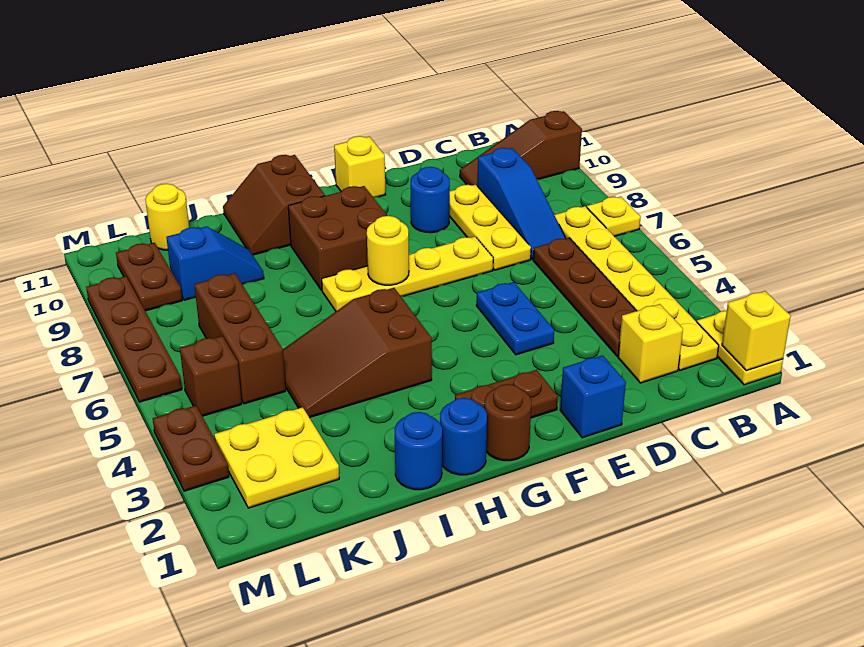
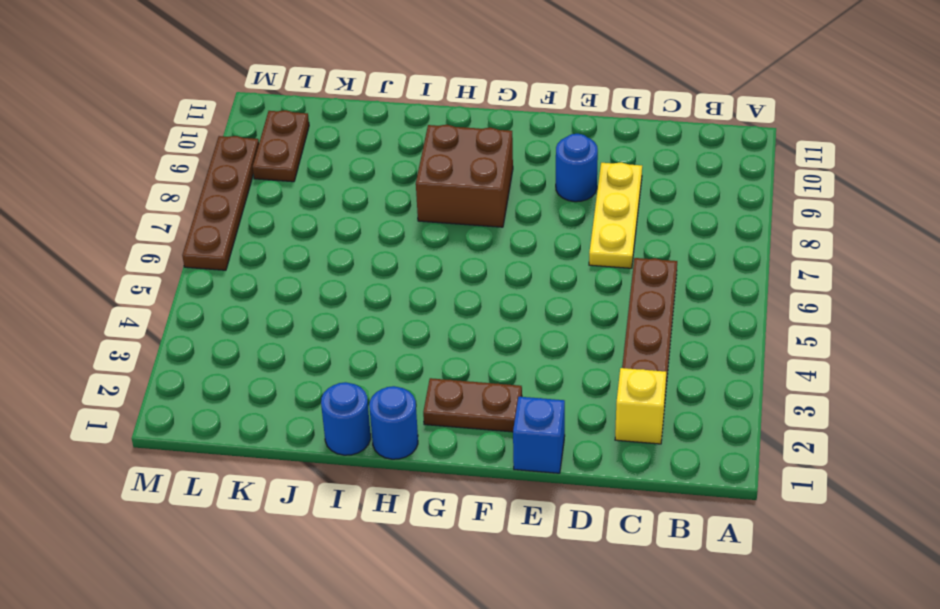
none -> yellow plate A1:A2 level 1
none -> yellow plate A7 level 1
none -> brown slope A10:C10 level 1 top A
none -> yellow plate B2:B7 level 1

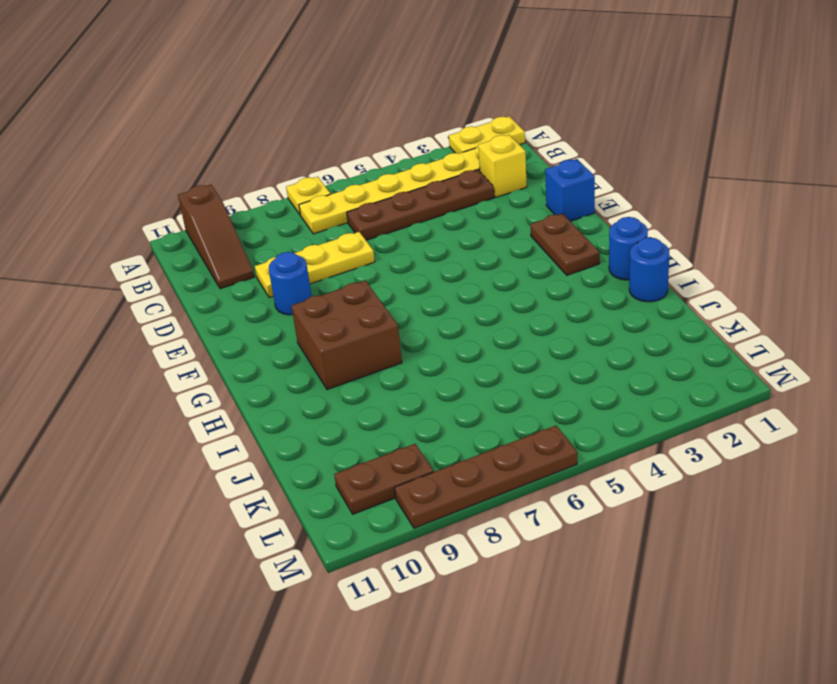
none -> blue slope C7:C9 level 1 top 9
none -> blue plate E4:E5 level 1
none -> yellow plate E7:H7 level 1
none -> yellow brick F11 level 1

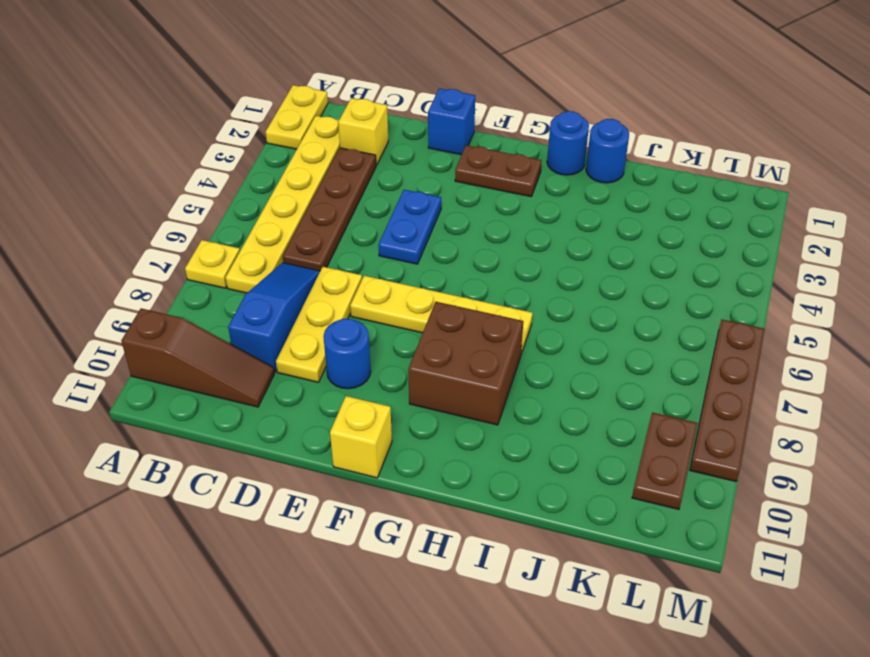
none -> brown round brick G1 level 1
none -> brown slope H4:J5 level 1 top H
none -> brown slope H10:I11 level 1 top H
none -> blue slope J9:K9 level 1 top K

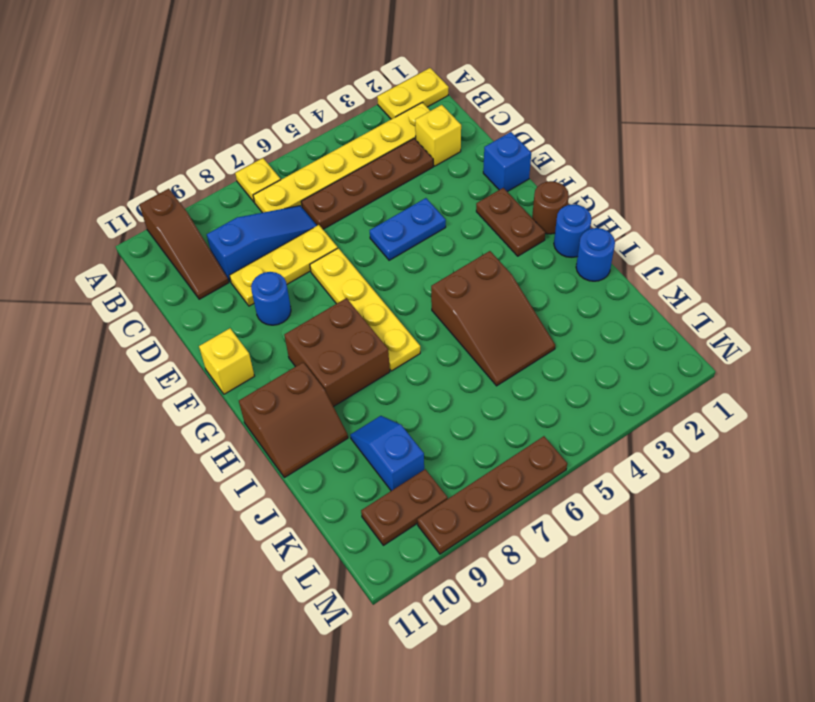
none -> yellow plate K2:L3 level 1
none -> brown brick K5:K7 level 1
none -> yellow round brick K11 level 1
none -> brown brick L5 level 1

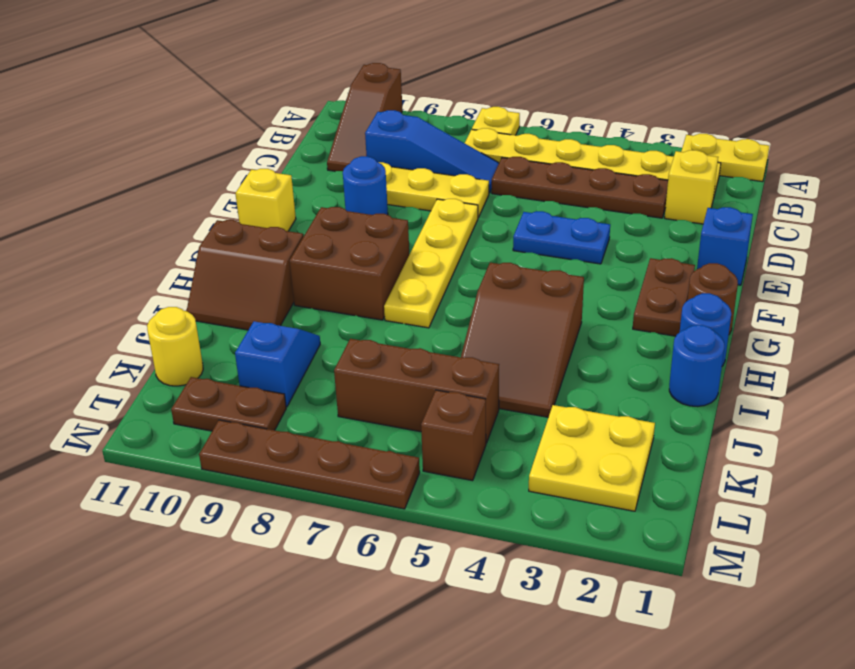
none -> brown plate M3:M4 level 1
none -> yellow brick A1 level 2
none -> yellow round brick G7 level 2

